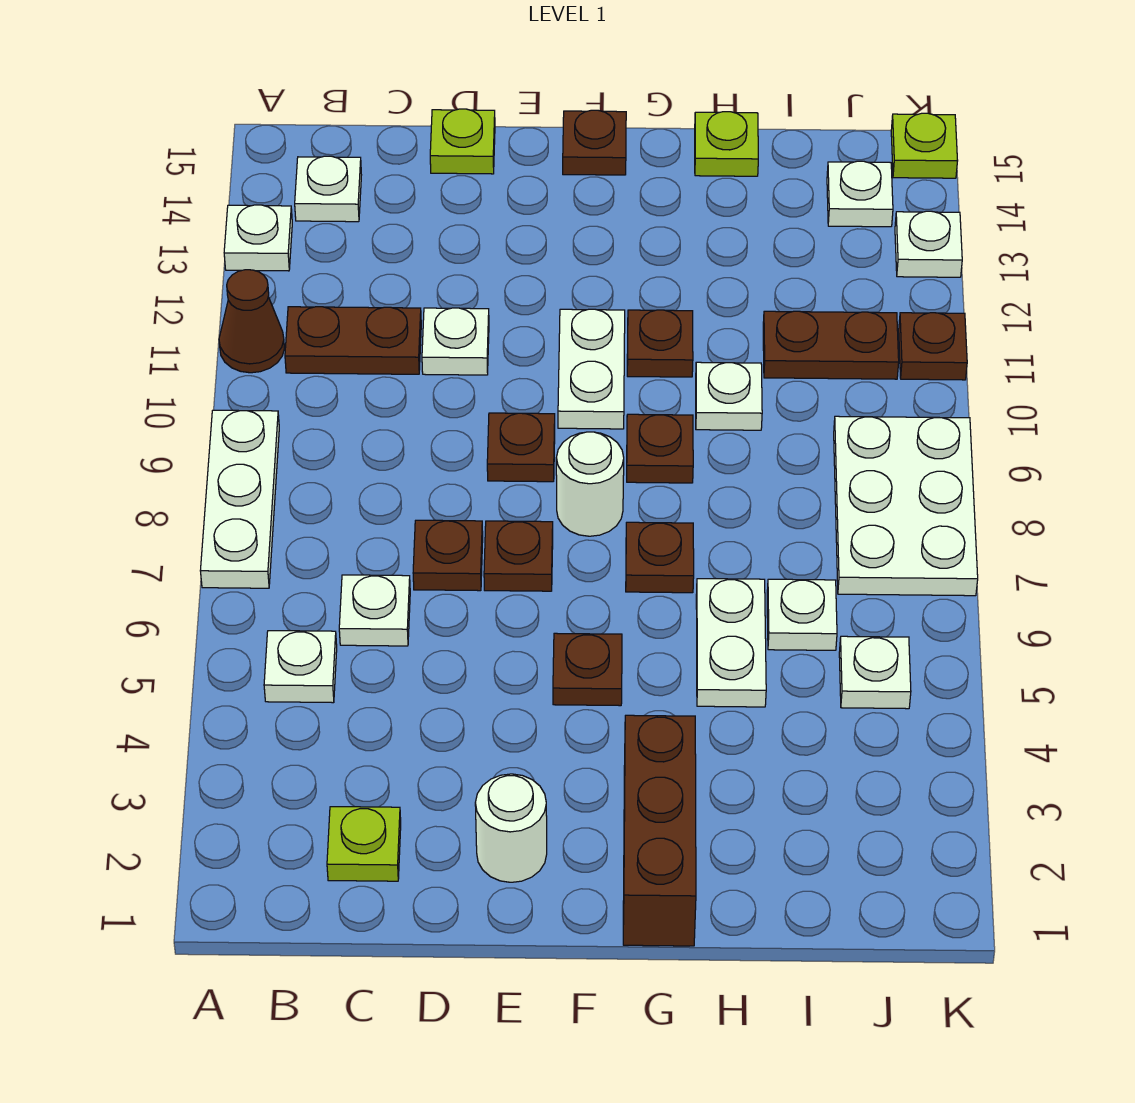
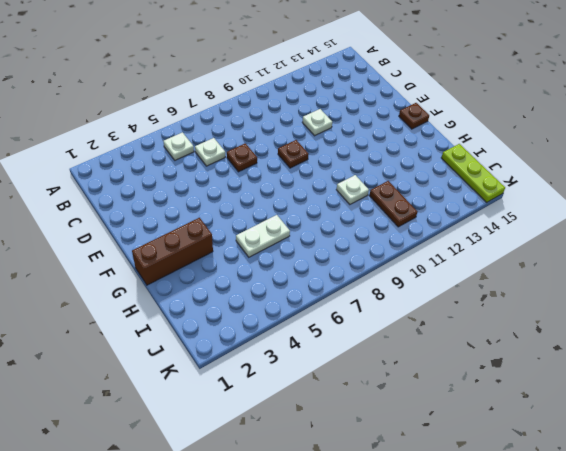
lime plate I15:K15 level 1 -> lime plate K15 level 1
none -> white plate A7:A9 level 1
none -> brown cone A11 level 1
none -> white plate A13 level 1
none -> brown plate B11:C11 level 1

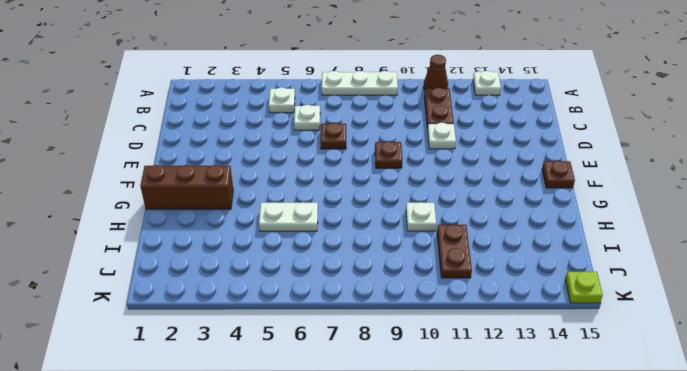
none -> white plate B14 level 1
none -> lime plate C2 level 1
none -> lime plate D15 level 1
none -> white round brick E2 level 1

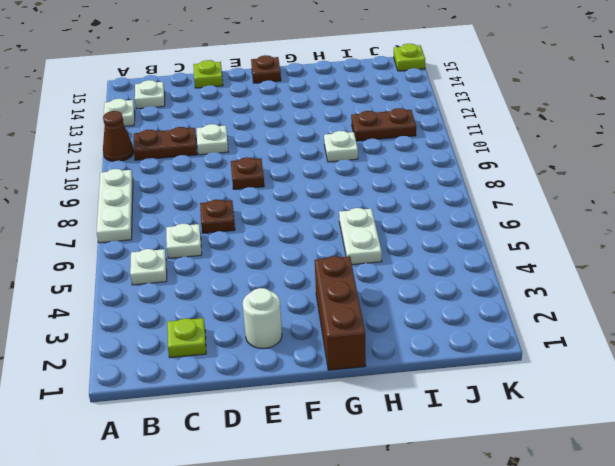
none -> brown plate E7 level 1
none -> brown plate F5 level 1
none -> white round brick F8 level 1
none -> white plate F10:F11 level 1

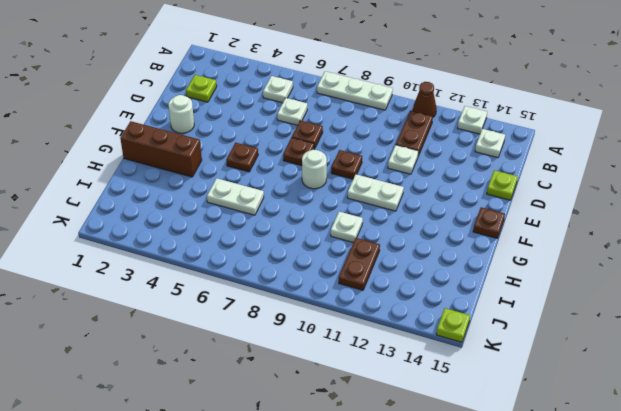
none -> brown plate G7 level 1
none -> brown plate G9 level 1
none -> brown plate G11 level 1
none -> lime plate H15 level 1

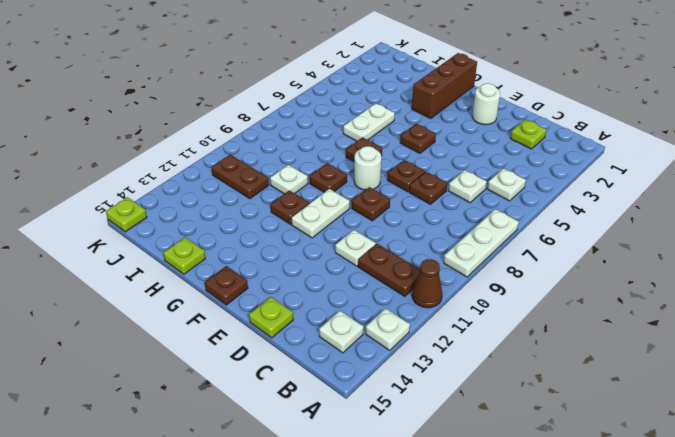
none -> white plate I6 level 1
none -> white plate J5 level 1
none -> white plate J7:K9 level 1
none -> white plate J14 level 1

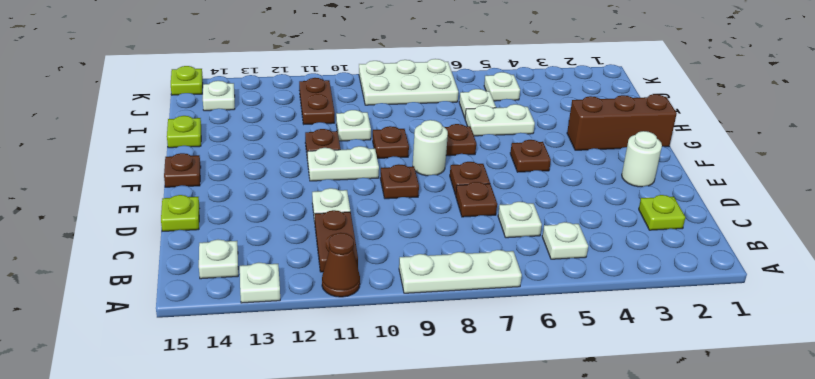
none -> brown plate K11 level 1
none -> white plate K13 level 1

